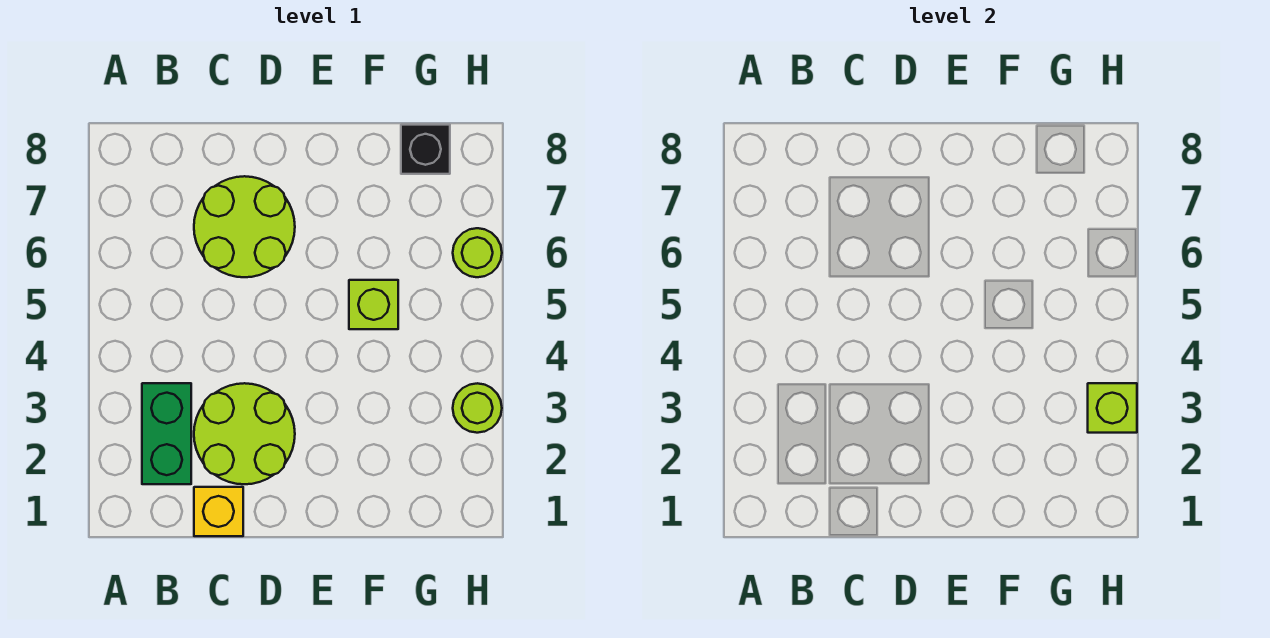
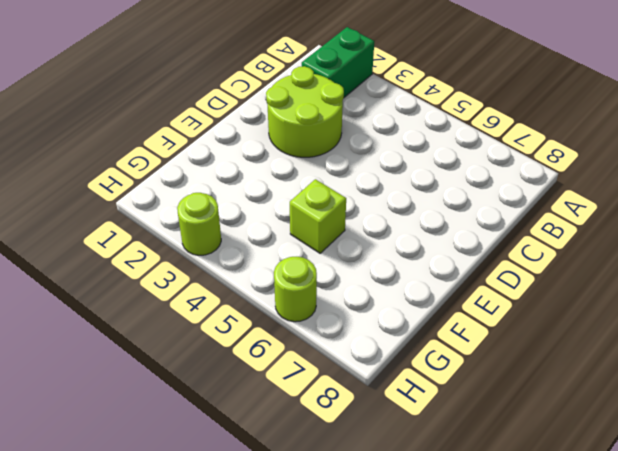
green brick A2:B2 level 1 -> green brick B2:B3 level 1
none -> yellow brick C1 level 1
none -> lime round brick C6:D7 level 1

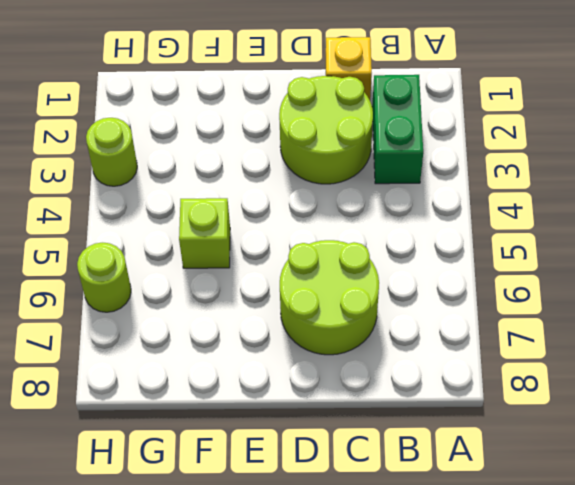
none -> black brick G8 level 1
none -> lime brick H3 level 2

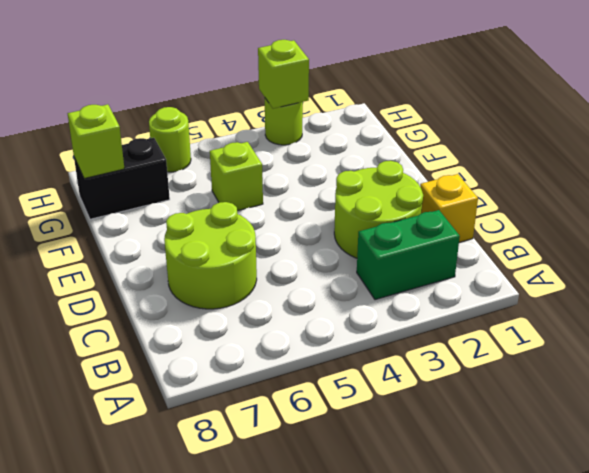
black brick G7:G8 level 1 -> black brick G8 level 1
lime brick G8 level 2 -> none

